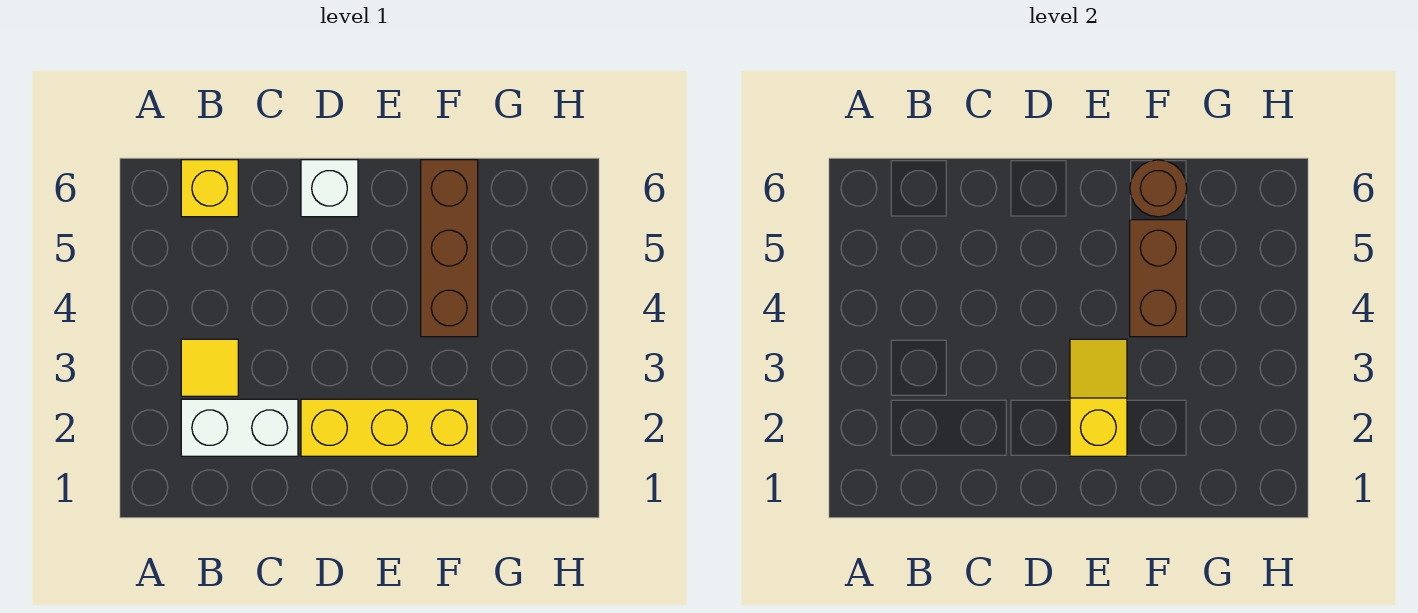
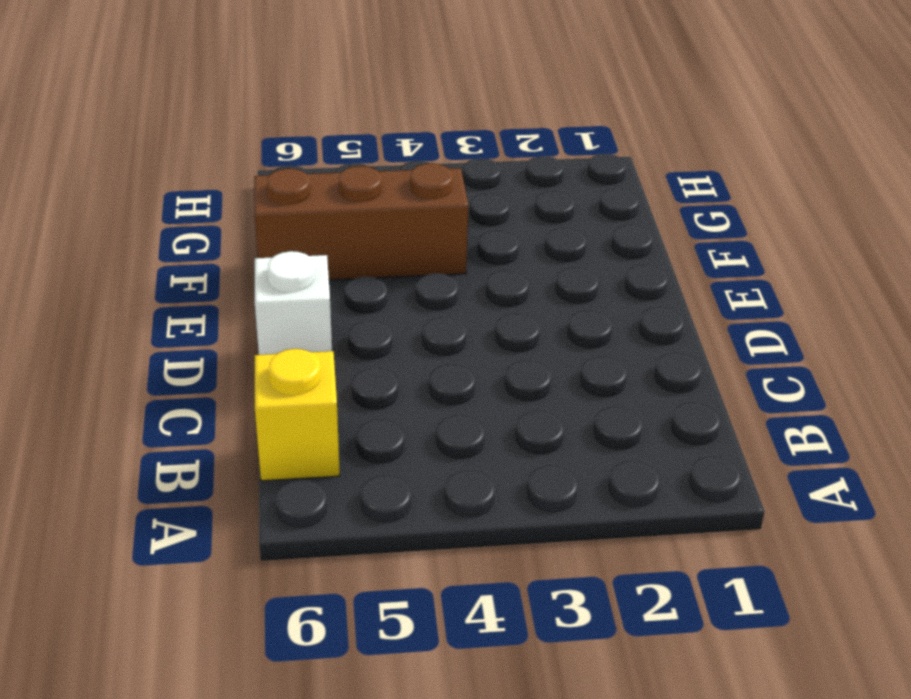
none -> white brick B2:C2 level 1
none -> yellow tile B3 level 1

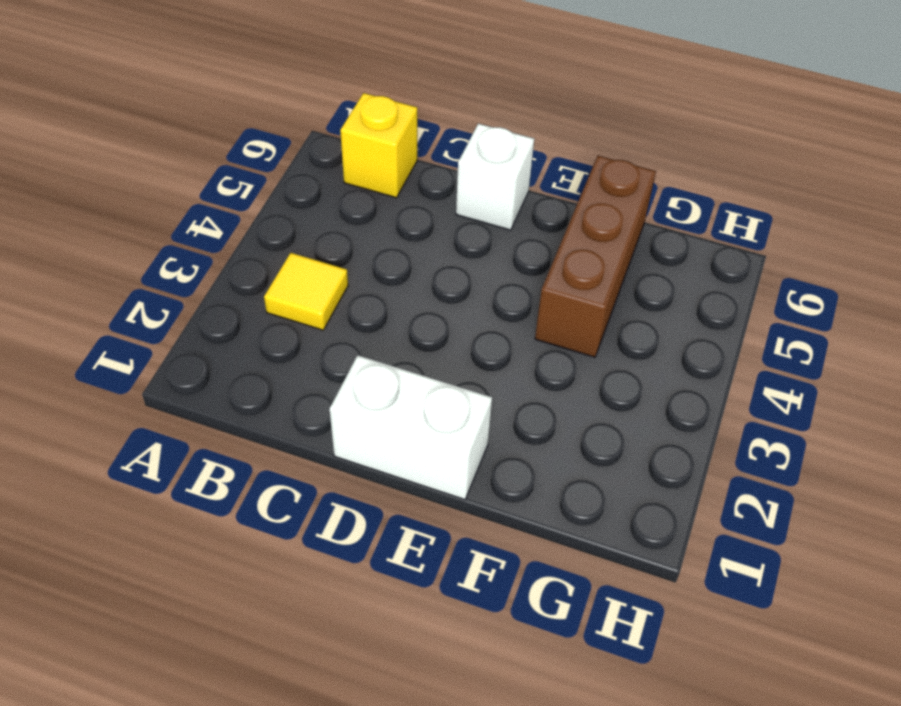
white brick D1:E1 level 1 -> white brick B2:C2 level 1
none -> yellow brick D2:F2 level 1
none -> yellow slope E2:E3 level 2 top 2

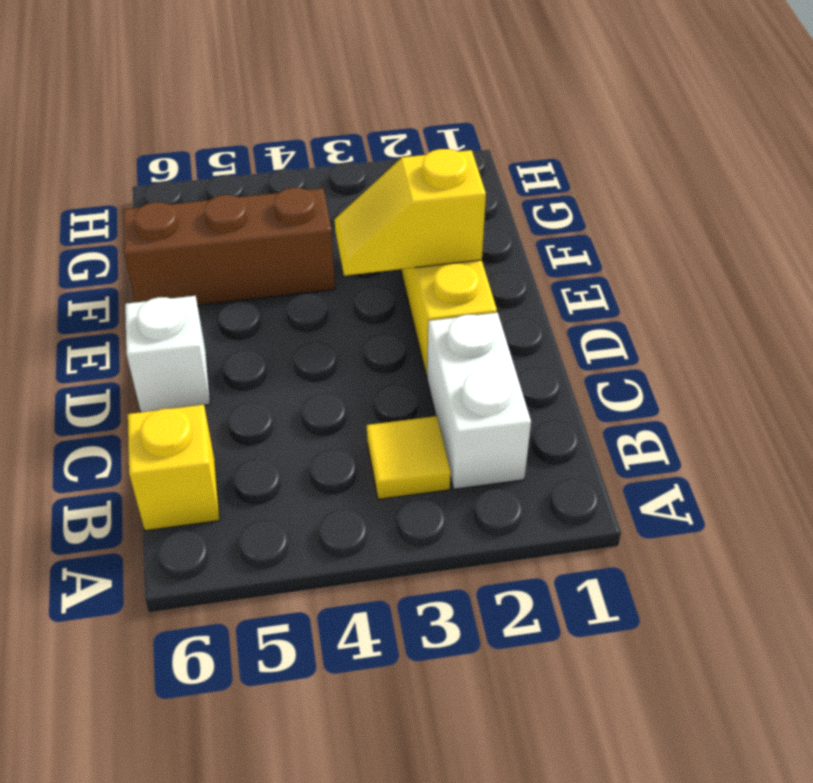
none -> brown brick F4:F5 level 2
none -> brown round brick F6 level 2

